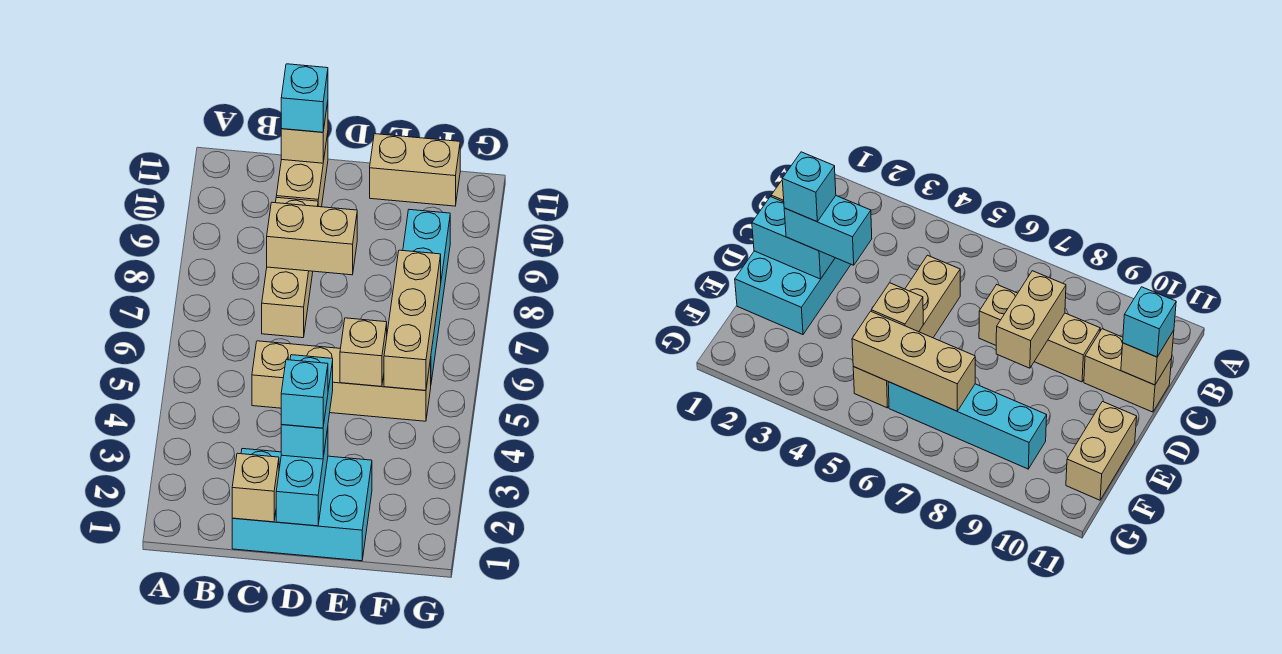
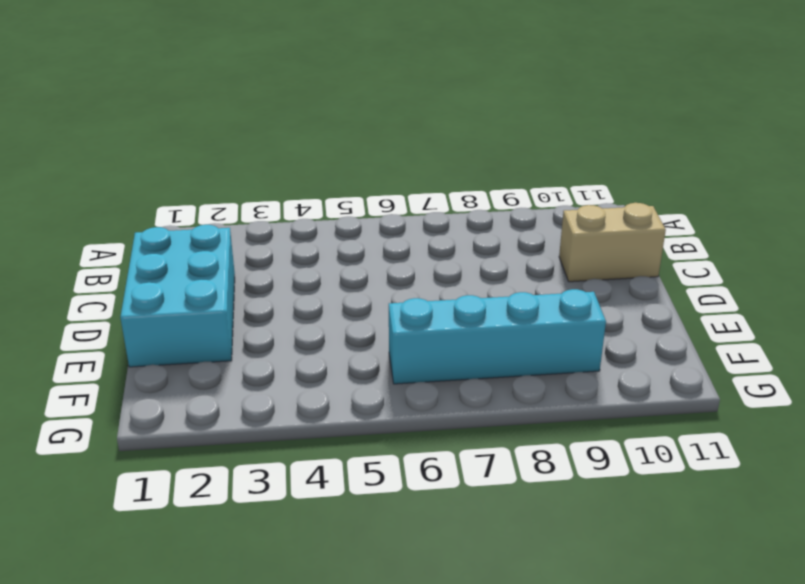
none -> tan brick C5:F5 level 1
none -> tan brick C7:C9 level 1
none -> tan brick E11:F11 level 1

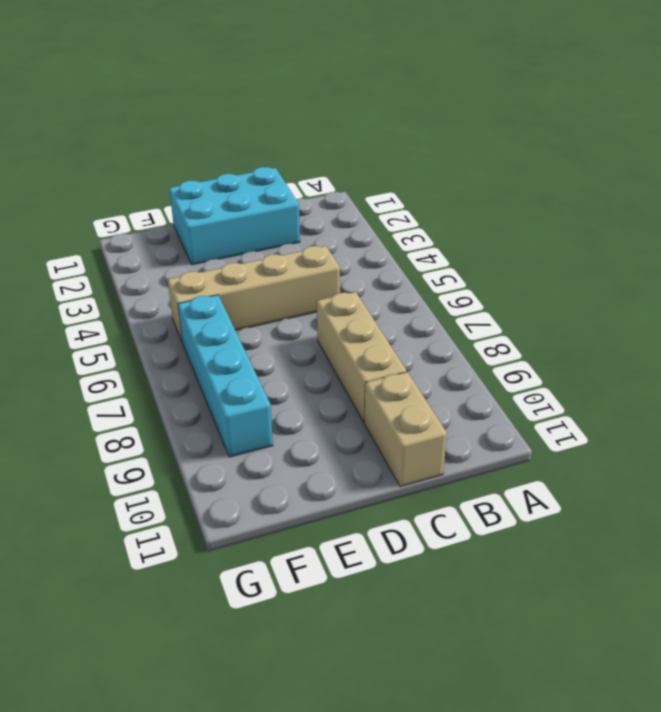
none -> tan brick E11:F11 level 1
none -> tan brick C1 level 2
none -> tan brick C8:D8 level 2

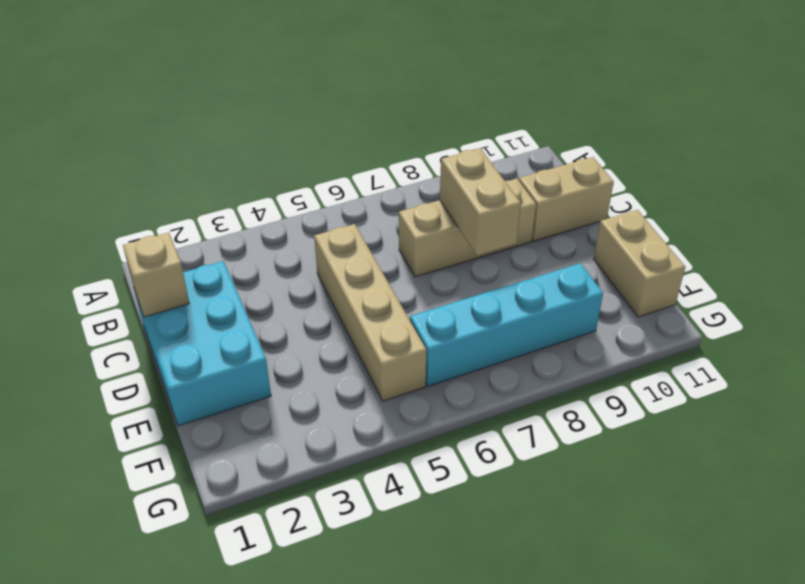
none -> tan brick C11 level 2
none -> cyan brick D1:D2 level 2
none -> tan brick E5 level 2

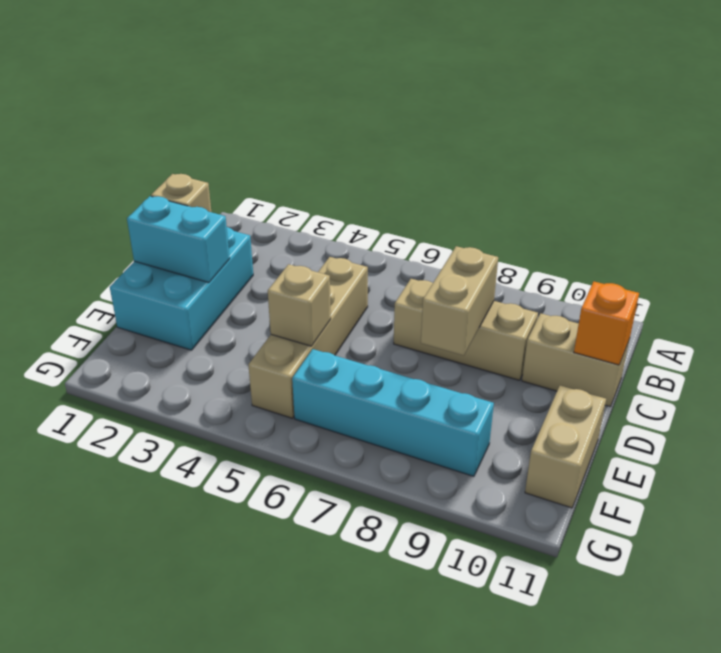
orange brick C11 level 2 -> tan brick C11 level 2
none -> tan brick F5:F7 level 2
none -> cyan brick C11 level 3
none -> cyan brick D2:D3 level 3

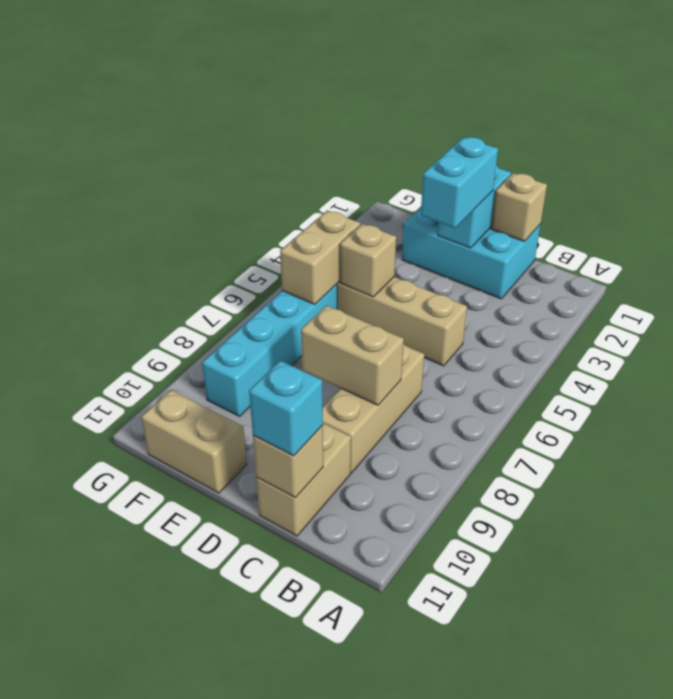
tan brick F5:F6 level 2 -> tan brick F5:F7 level 2
none -> cyan brick D2 level 4

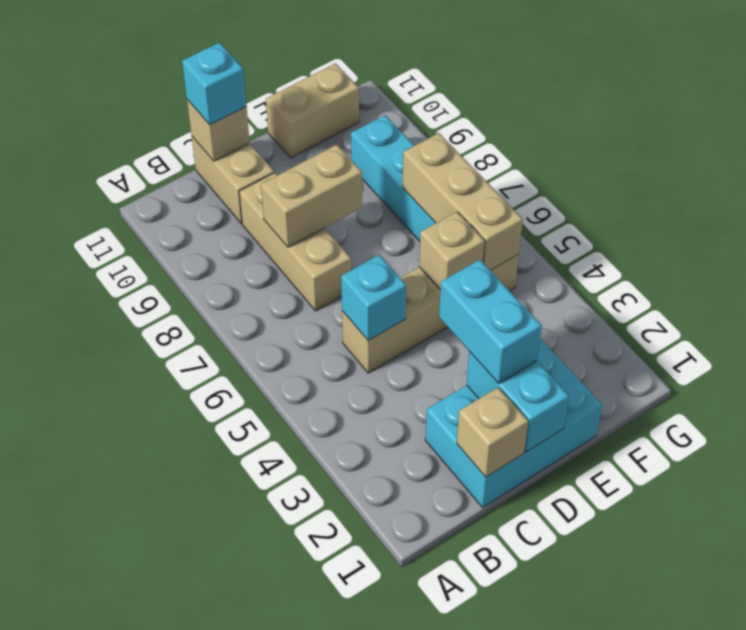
cyan brick C5 level 2 -> cyan brick D2 level 4

